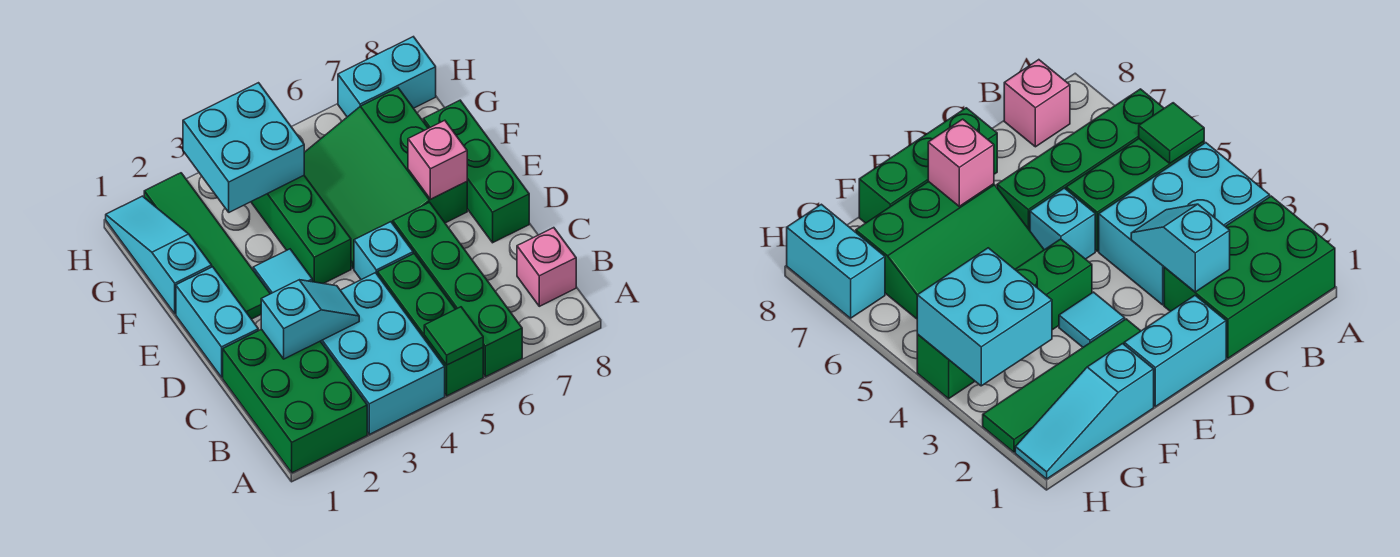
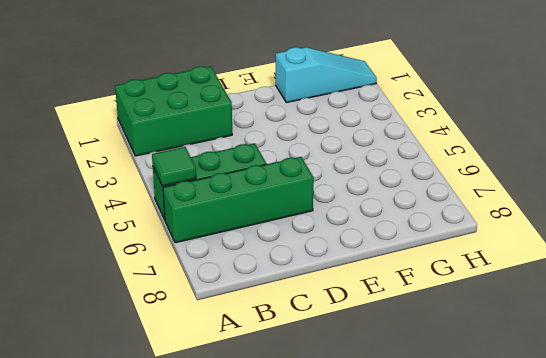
none -> cyan brick A3:C4 level 1
none -> pink brick B8 level 1
none -> cyan brick D1:E1 level 1

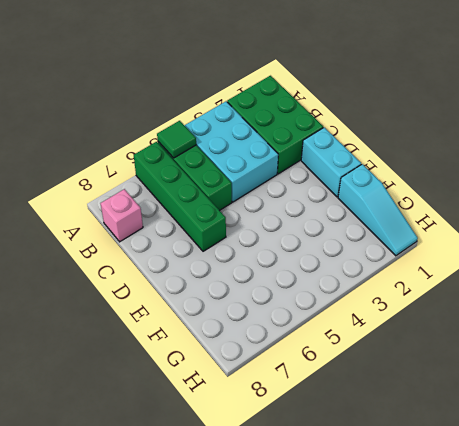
none -> cyan brick D5 level 1
none -> green brick D8:F8 level 1
none -> green tile E2:H2 level 1

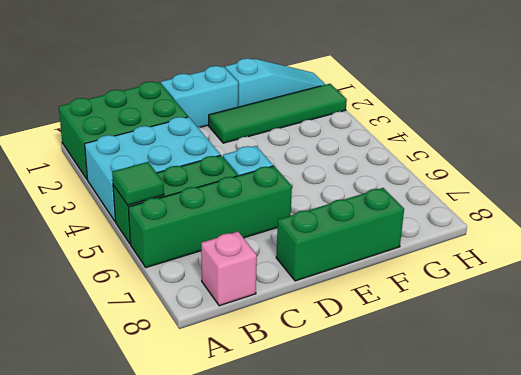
none -> cyan tile E3 level 1
none -> green brick E4:H4 level 1
none -> green slope E5:G7 level 1 top 7

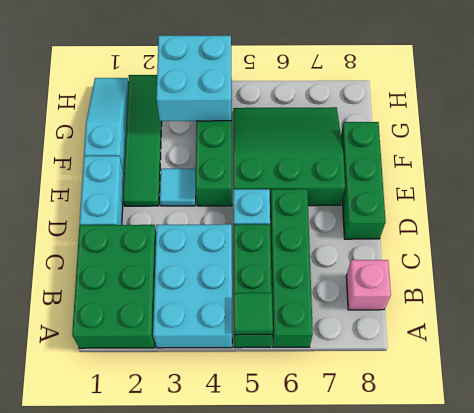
green slope E5:G7 level 1 top E -> green slope E5:G7 level 1 top 7
none -> cyan brick H7:H8 level 1
none -> cyan slope C2:C3 level 2 top 2
none -> pink brick E7 level 2

